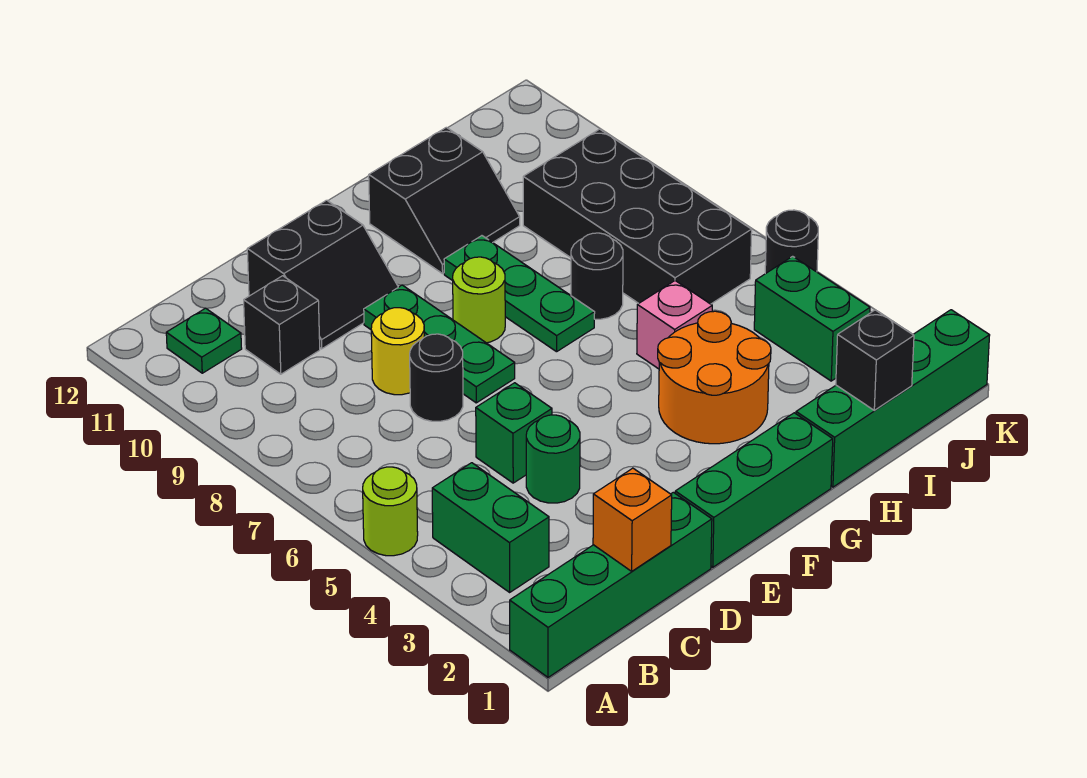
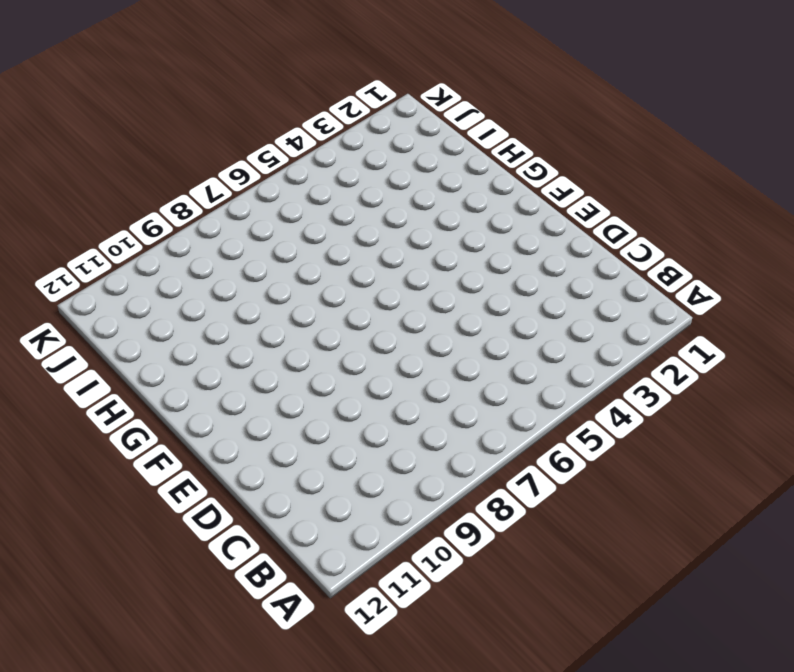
none -> green brick A1:D1 level 1
none -> lime round brick A5 level 1
none -> green brick B3:B4 level 1

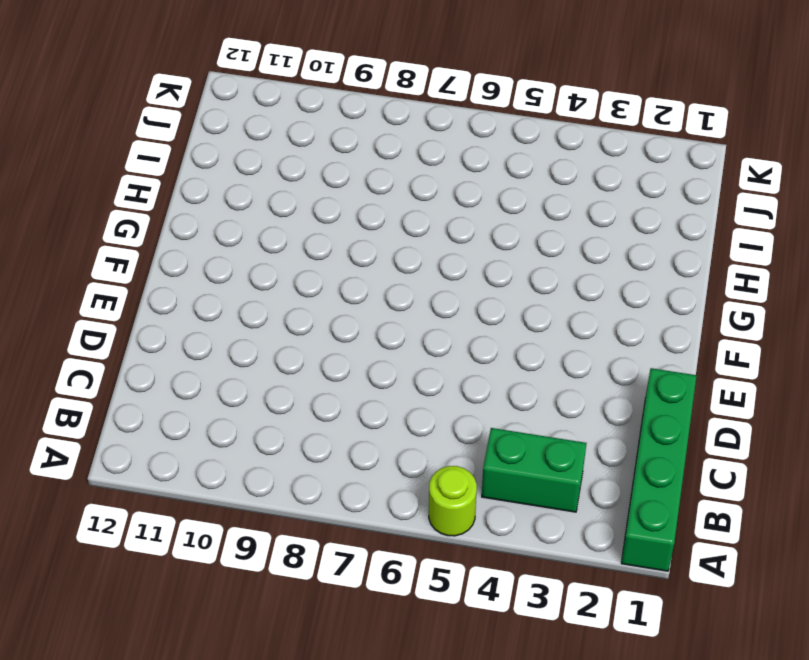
none -> green plate B11 level 1
none -> black brick C10 level 1
none -> green round brick D4 level 1

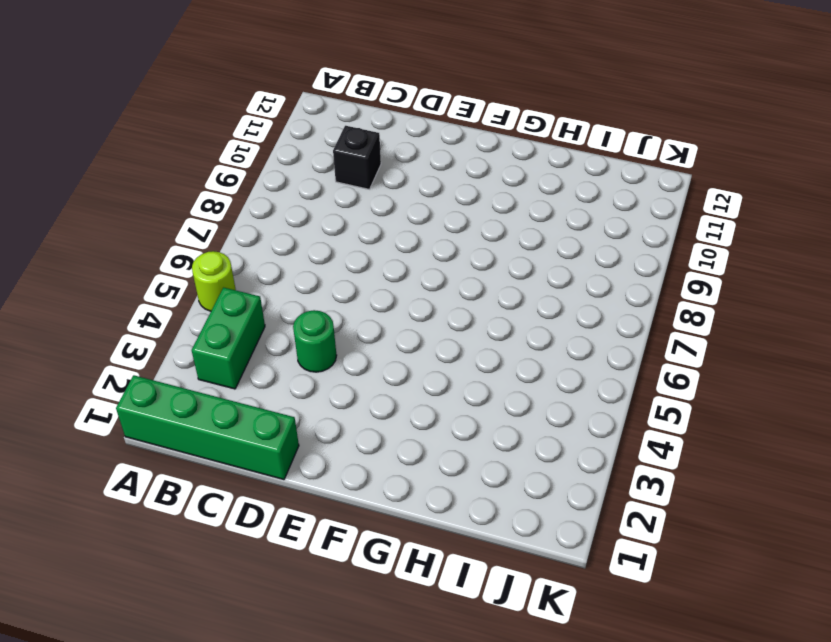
none -> green plate B11 level 1
none -> green brick D5 level 1
none -> black round brick D7 level 1

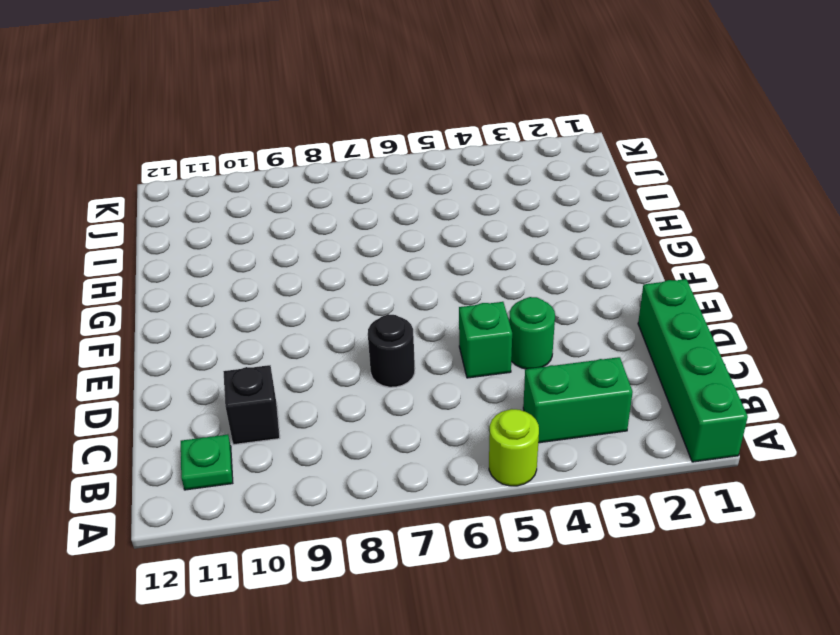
none -> yellow round brick D8 level 1
none -> black slope D10:E11 level 1 top 11
none -> green brick E1:G1 level 1

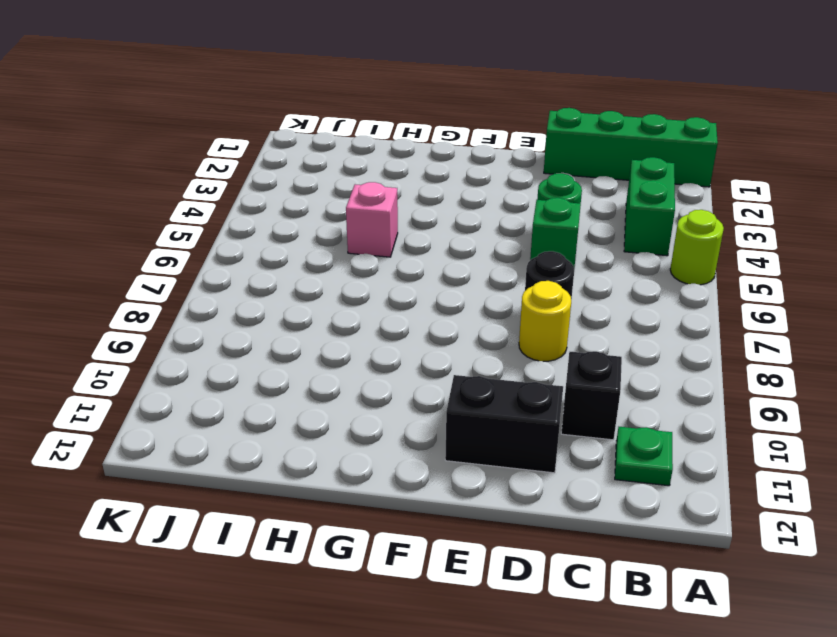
none -> green brick E1:G1 level 1
none -> green plate E7:E9 level 1
none -> lime round brick F8 level 1

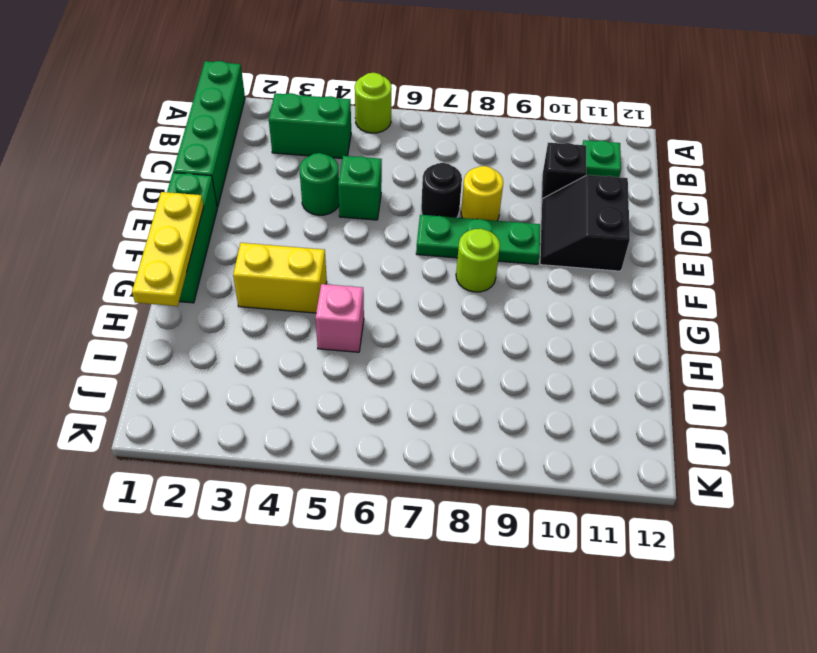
yellow plate F1:H1 level 2 -> none
yellow brick G3:G4 level 1 -> orange round brick G3:H4 level 1
none -> green plate G7:G9 level 1
none -> black slope G10:H11 level 1 top 11
none -> green brick H1:K1 level 1

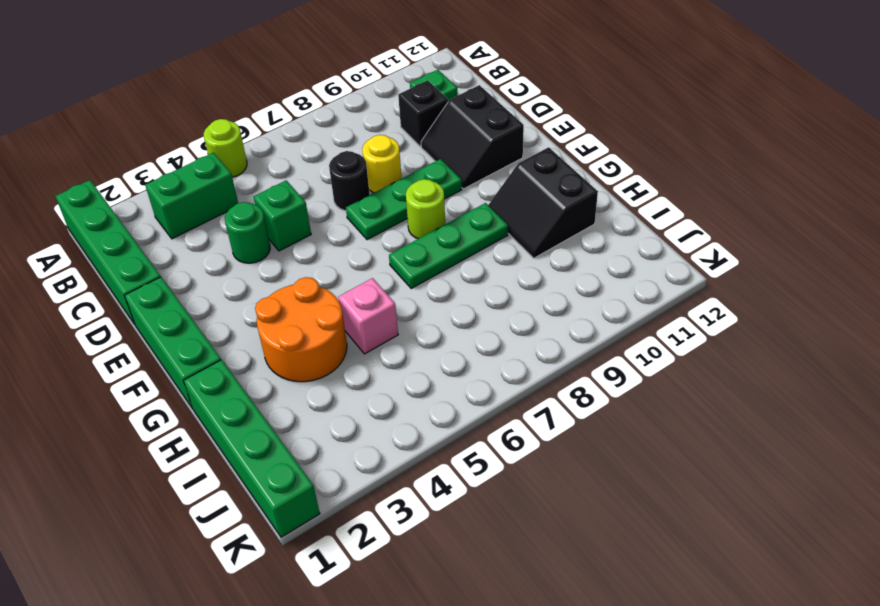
none -> black round brick H7 level 1
none -> black brick I6:J9 level 1
none -> green brick J3:J4 level 1

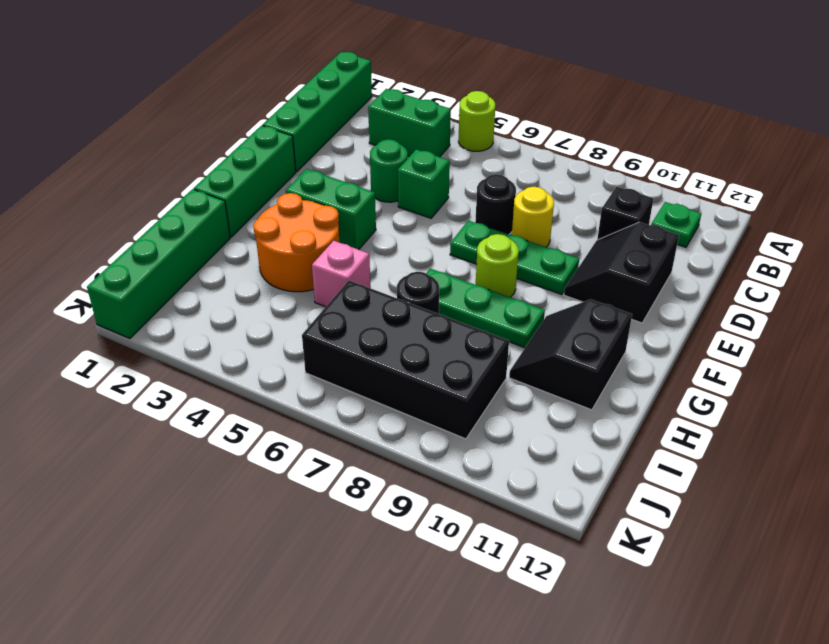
green brick F3:F4 level 1 -> green brick J3:J4 level 1
none -> black round brick K5 level 1
none -> orange brick C1 level 2
none -> black brick I1 level 2

